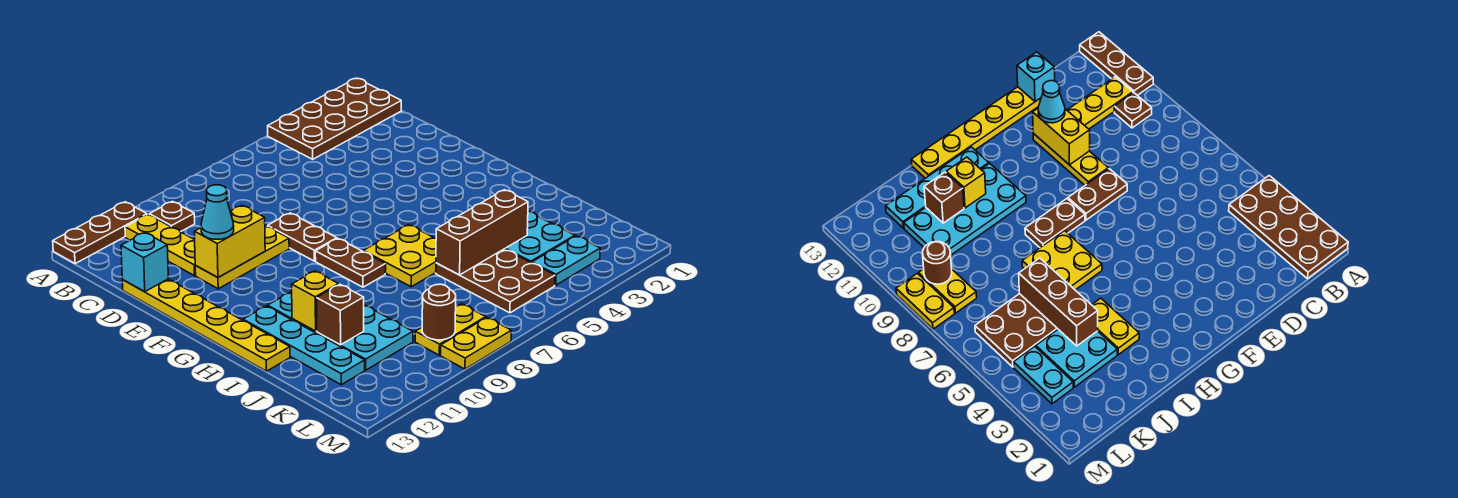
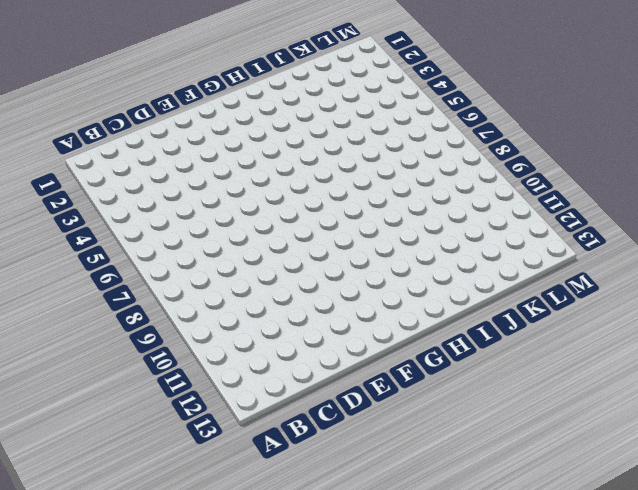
none -> brown plate A1:B4 level 1
none -> brown plate A11:A13 level 1
none -> brown plate B10 level 1

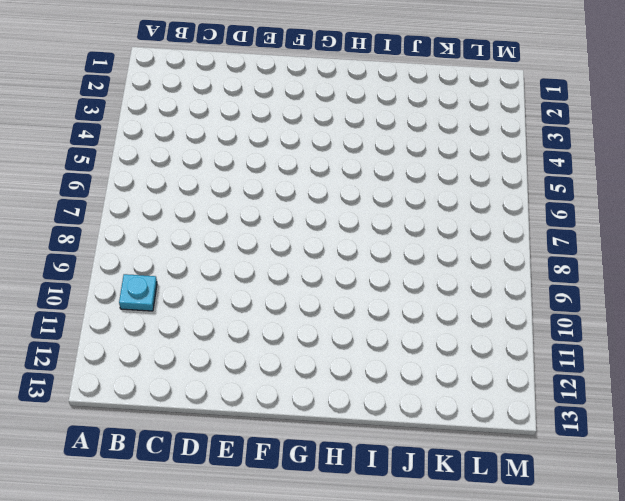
cyan plate B10 level 1 -> brown plate B10 level 1
none -> brown plate A1:B4 level 1
none -> brown plate A11:A13 level 1
none -> yellow plate B11:D11 level 1

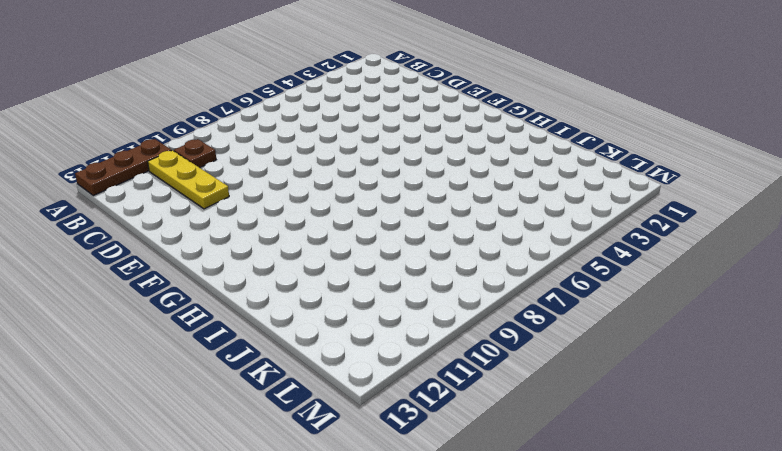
none -> brown plate A1:B4 level 1
none -> yellow plate D13:I13 level 1
none -> brown plate E8:F8 level 1

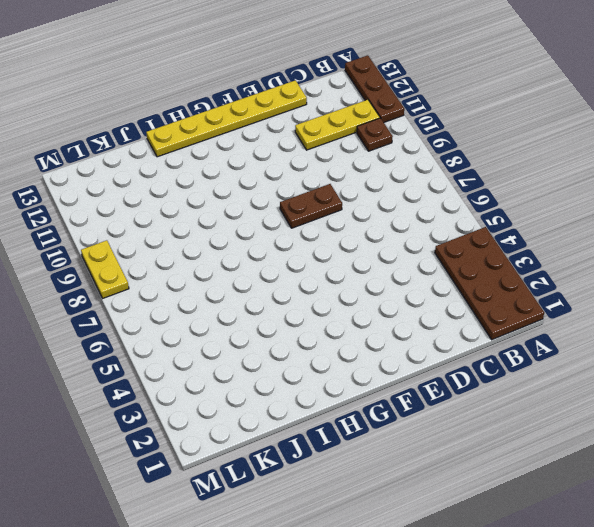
none -> yellow plate E9:E11 level 1
none -> brown plate G8:H8 level 1
none -> yellow plate H6:I7 level 1

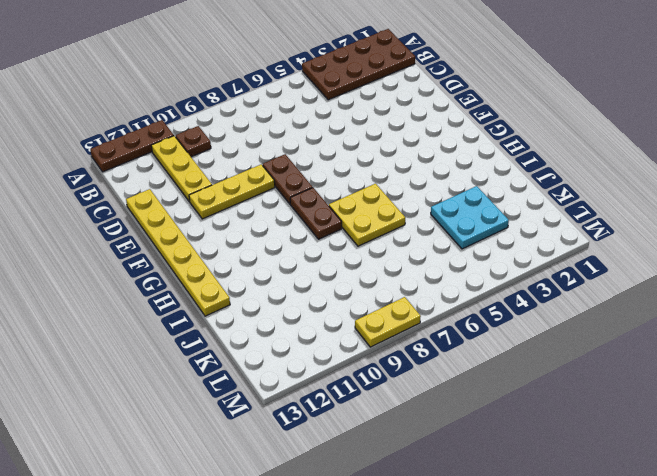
none -> cyan plate H10:K11 level 1
none -> cyan plate H12:K12 level 1
none -> yellow plate I3:I4 level 1

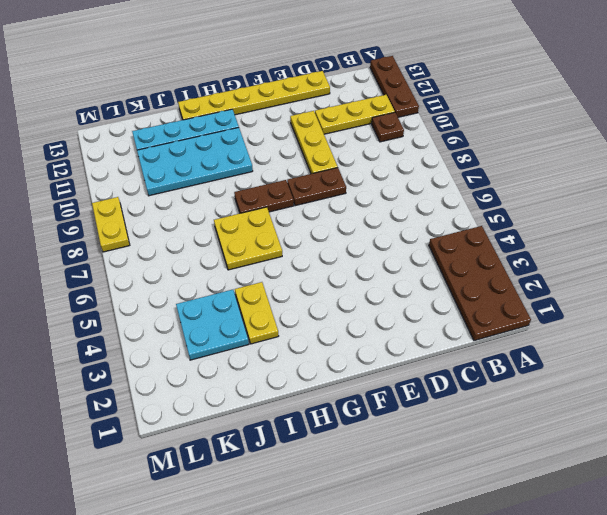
none -> brown plate J5:L6 level 1
none -> cyan plate L3:L4 level 1
none -> yellow plate L8:L9 level 1

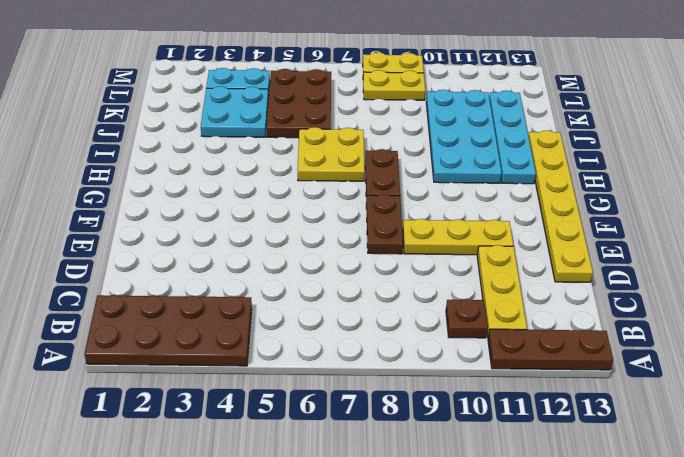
none -> yellow plate I3:I4 level 1
none -> cyan brick D13 level 2
none -> yellow brick E10:E11 level 2

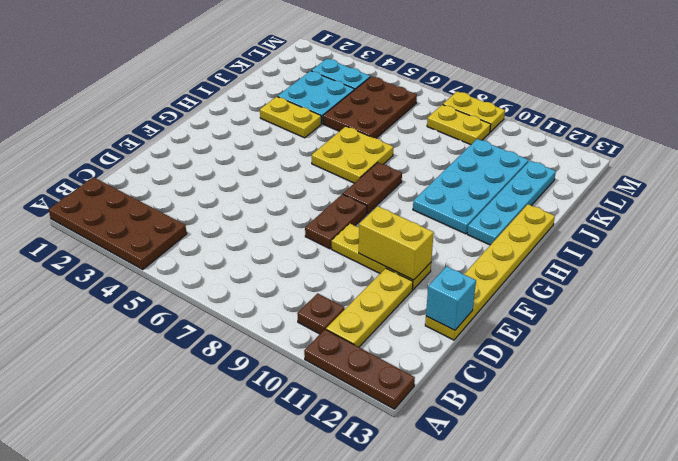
none -> yellow brick I11 level 2
none -> brown brick J4:J6 level 2
none -> brown brick J11 level 2

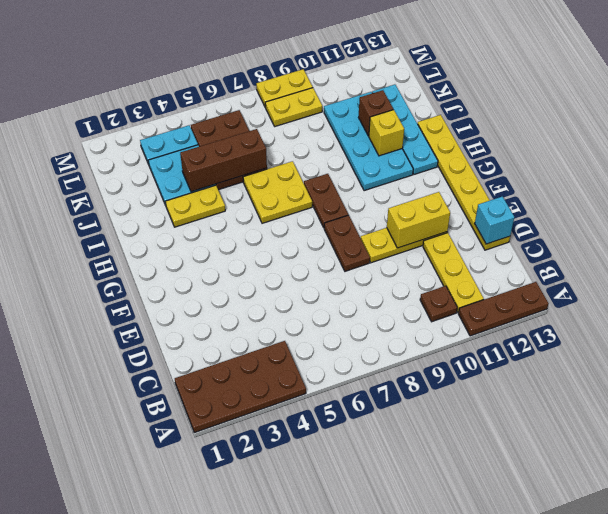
none -> brown round brick L9 level 2
none -> cyan cone E11 level 3

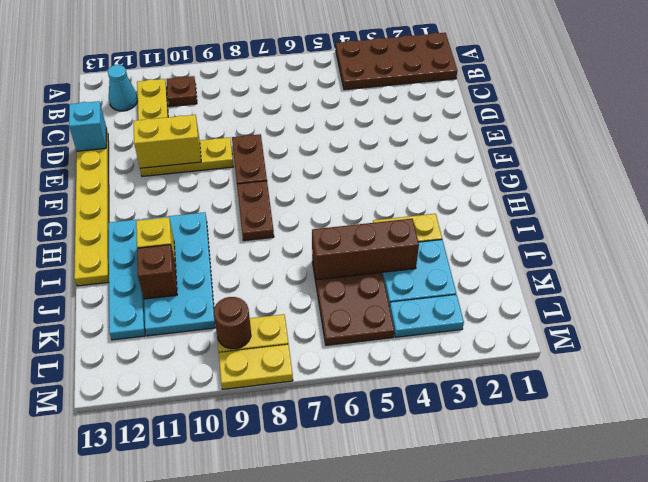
cyan cone B12 level 1 -> cyan cone E11 level 3
none -> brown plate A11:A13 level 1
none -> yellow plate H6:I7 level 1

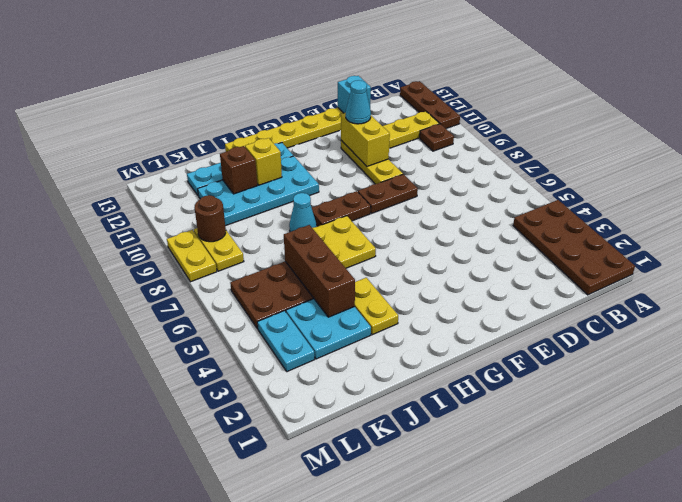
cyan cone I8 level 1 -> none

